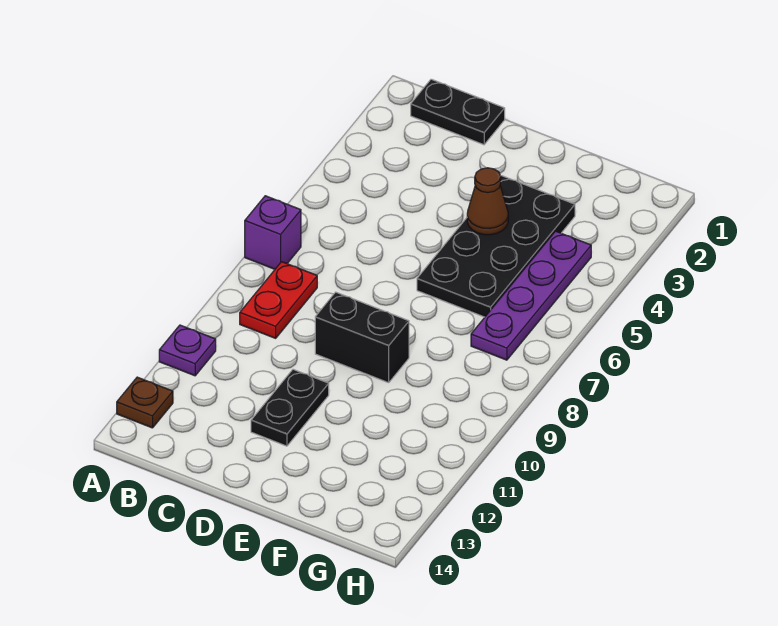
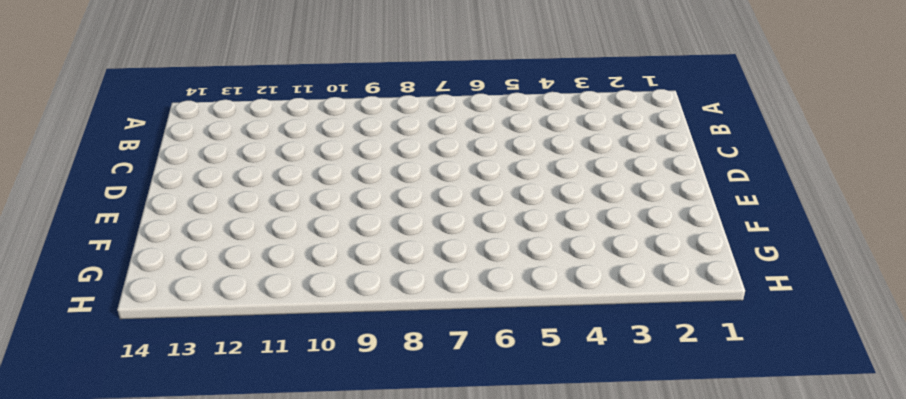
none -> purple brick A7 level 1
none -> purple plate A11 level 1

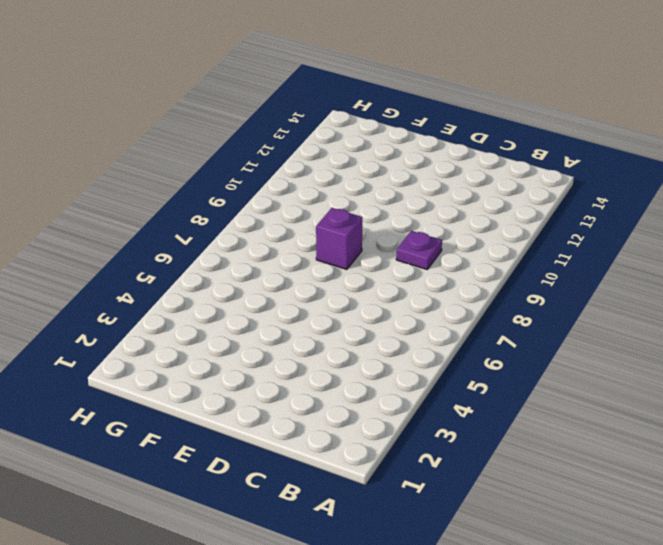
purple plate C9 level 1 -> purple plate A11 level 1
purple brick E8 level 1 -> purple brick A7 level 1
none -> brown plate A13 level 1
none -> black plate B1:C1 level 1

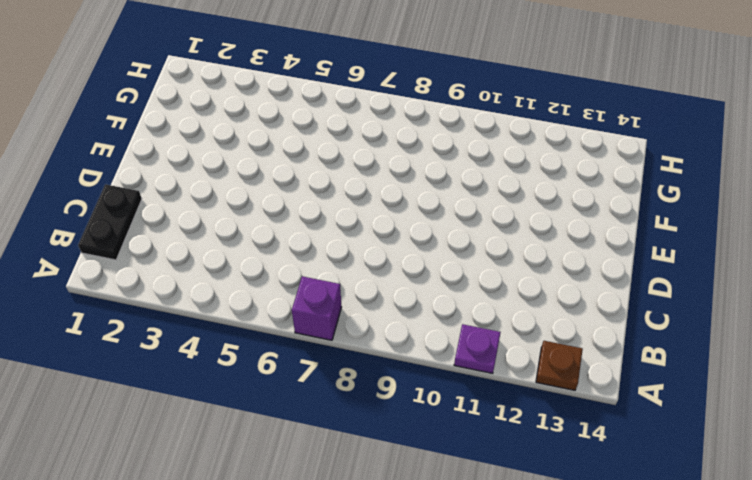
none -> red plate B8:B9 level 1
none -> black brick D9:E9 level 1

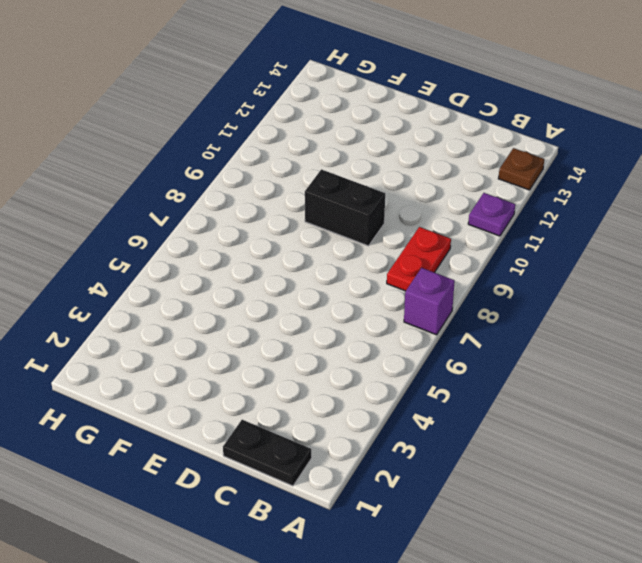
none -> black plate D11:D12 level 1
none -> black plate E3:F6 level 1

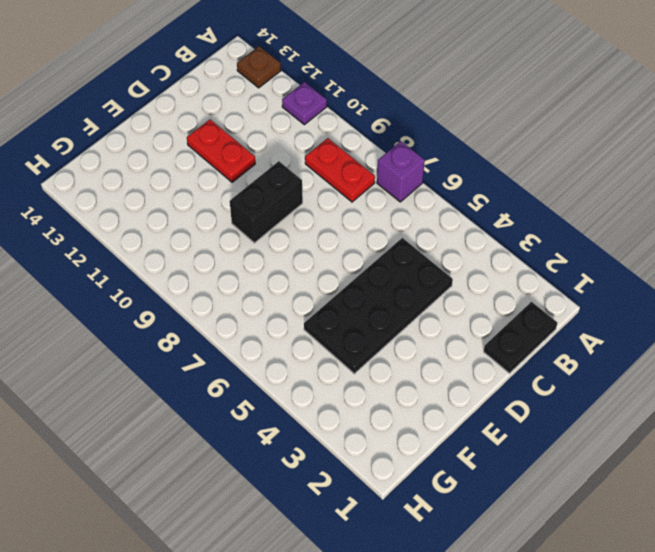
black plate C4:F5 level 1 -> black plate E3:F6 level 1
red plate D11:D12 level 1 -> black plate D11:D12 level 1
none -> purple plate G4:G7 level 1
none -> brown cone E4 level 2

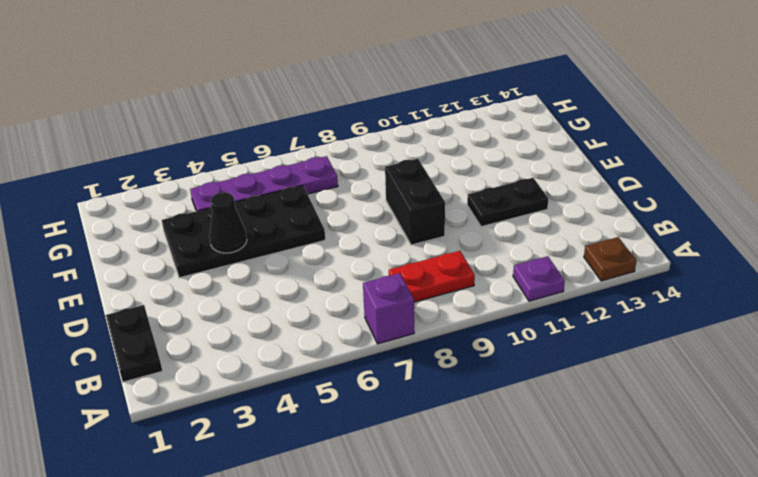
black cone E4 level 2 -> brown cone E4 level 2

